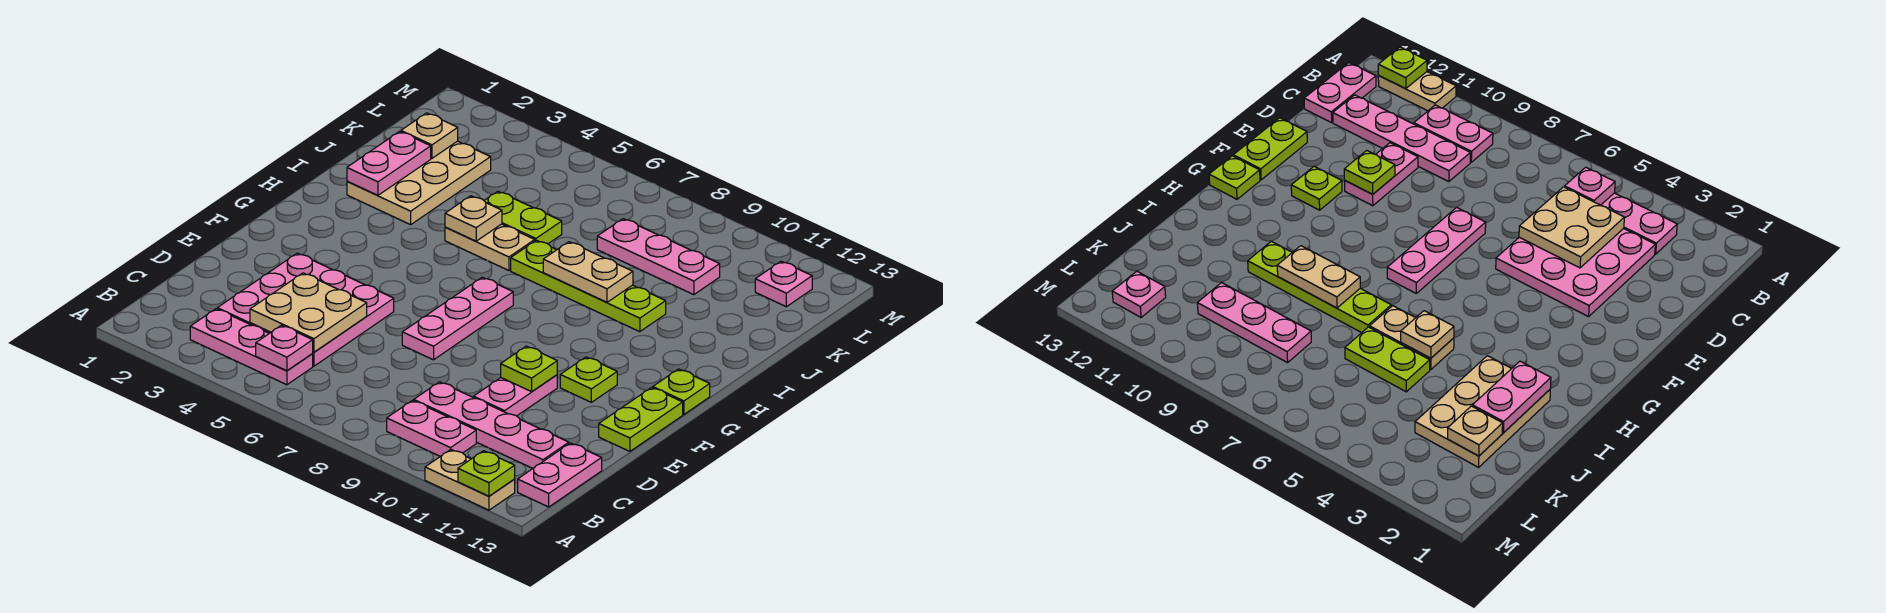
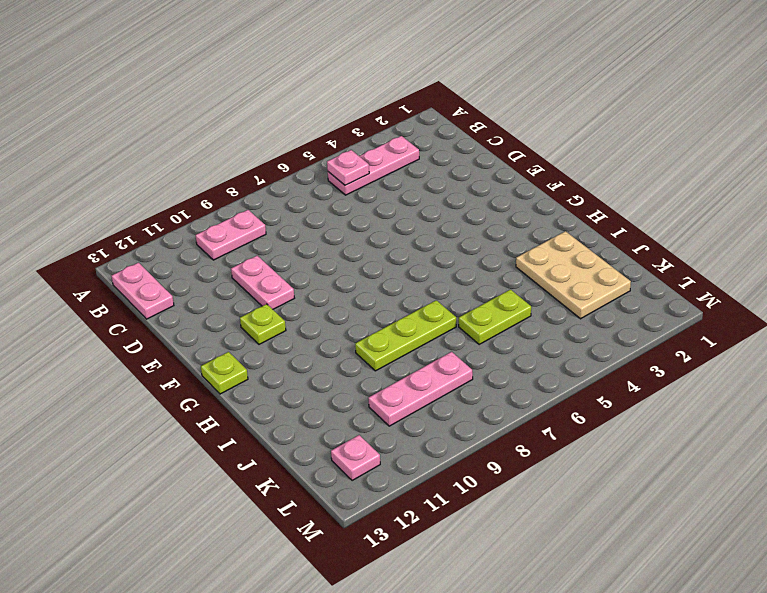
lime plate I7:I9 level 1 -> lime plate I7:I10 level 1
none -> tan plate A11:A12 level 1
none -> pink plate C3:E5 level 1
none -> pink plate C9:C12 level 1

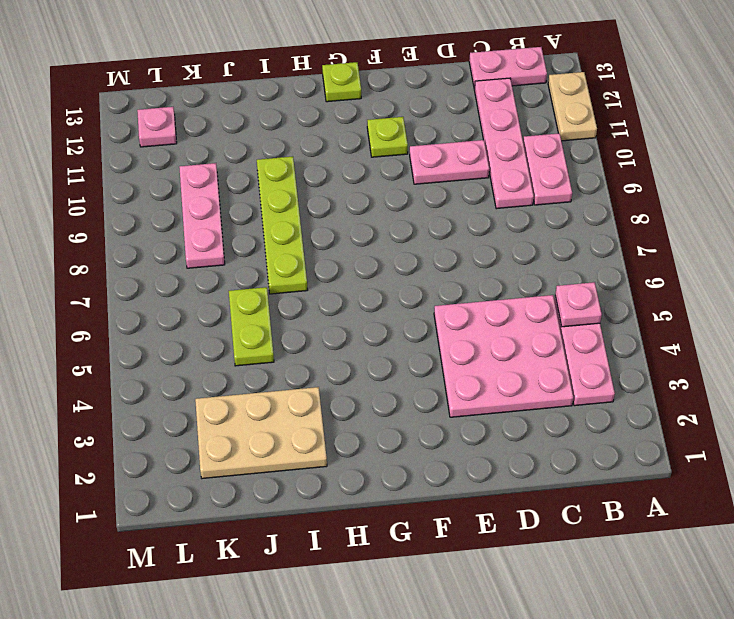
none -> pink plate E7:G7 level 1
none -> lime plate E13:F13 level 1
none -> tan plate I5:I6 level 1

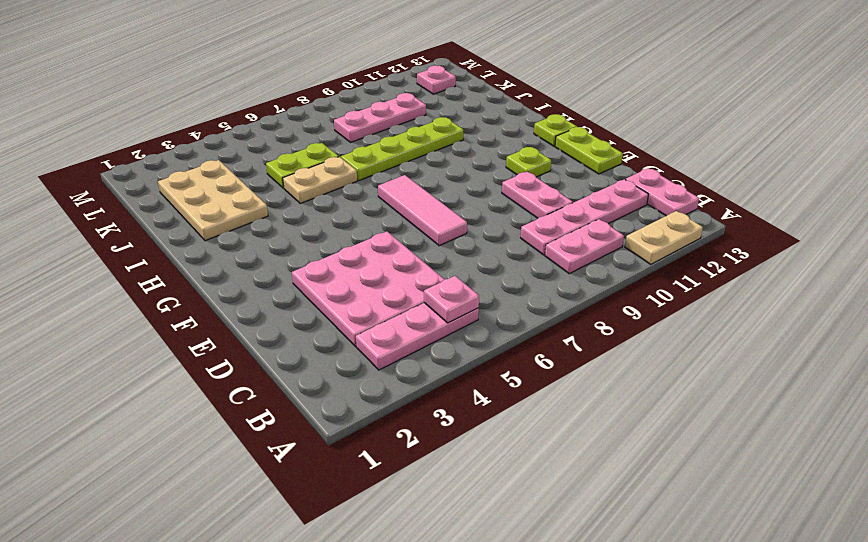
pink tile E7:G7 level 1 -> pink plate E7:G7 level 1
none -> lime plate A12 level 2
none -> tan plate C4:D5 level 2
none -> lime plate E10 level 2

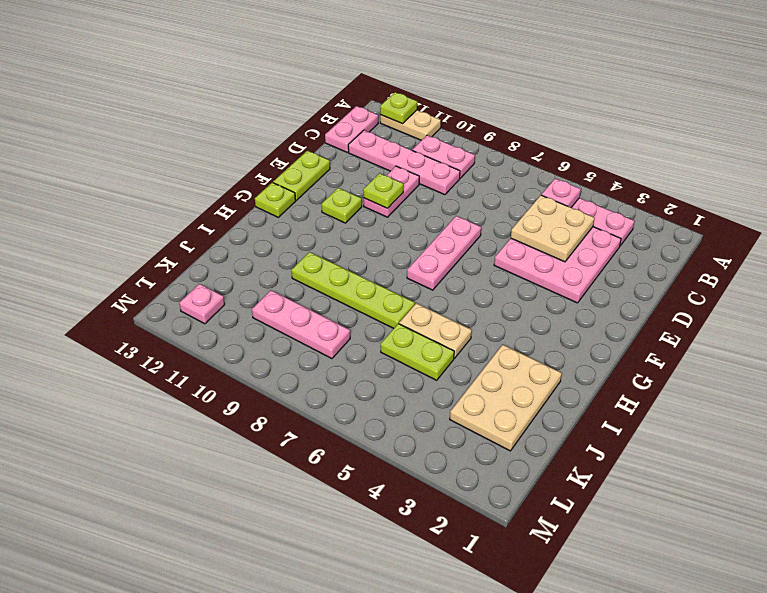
none -> pink plate I2:J2 level 2
none -> tan plate I5 level 2
none -> tan plate I8:I9 level 2

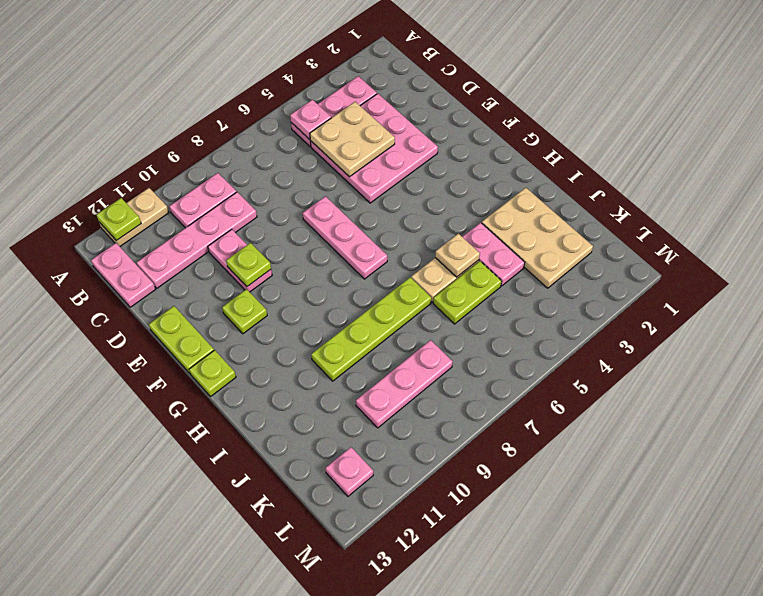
pink plate I4:J4 level 1 -> pink plate I2:J2 level 2
none -> tan plate I8:I9 level 2
none -> tan plate K2 level 2

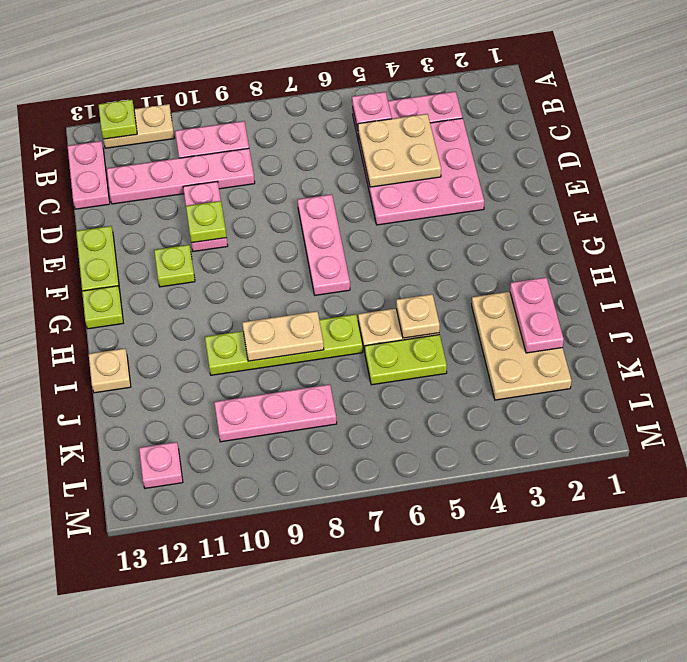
tan plate I13 level 1 -> tan plate K2 level 2

